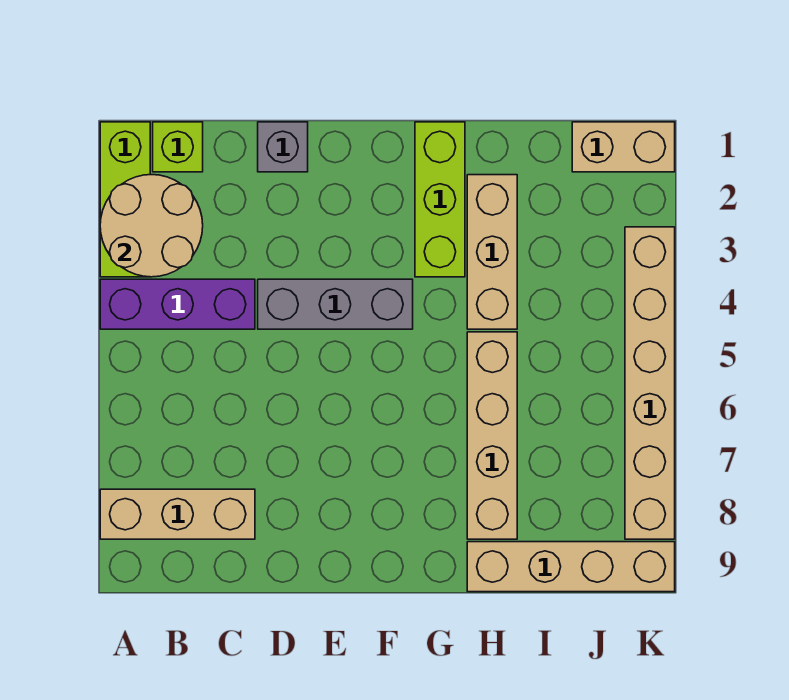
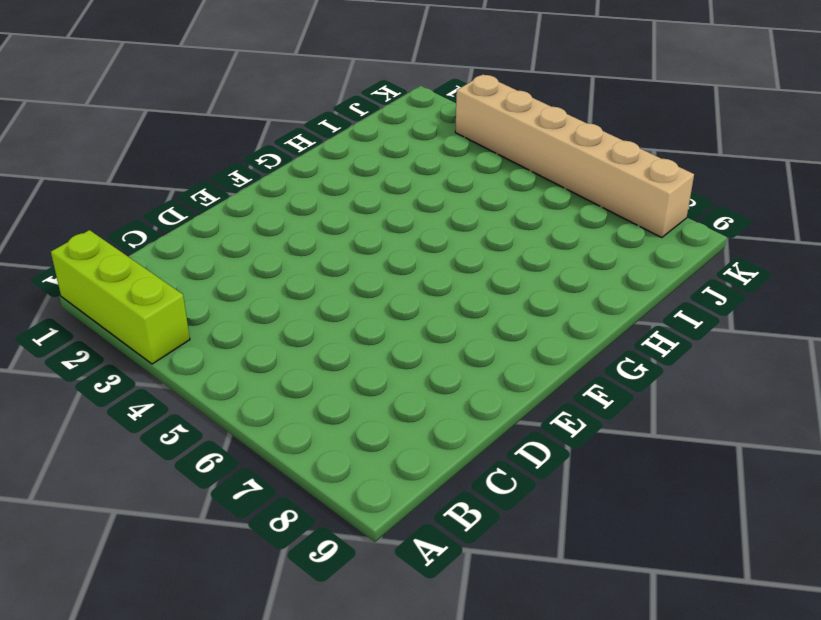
none -> purple brick A4:C4 level 1
none -> tan brick A8:C8 level 1
none -> lime brick B1 level 1

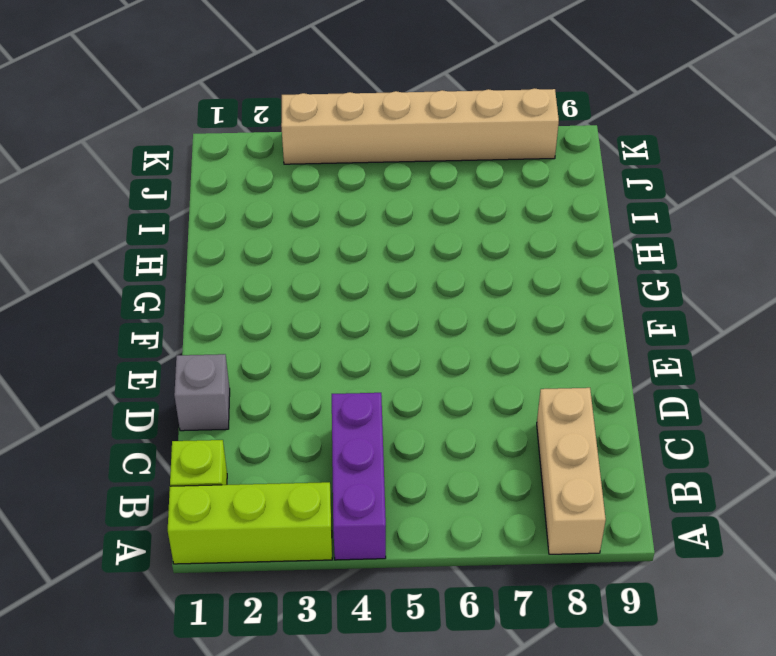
none -> grey brick D4:F4 level 1
none -> lime brick G1:G3 level 1
none -> tan brick H2:H4 level 1

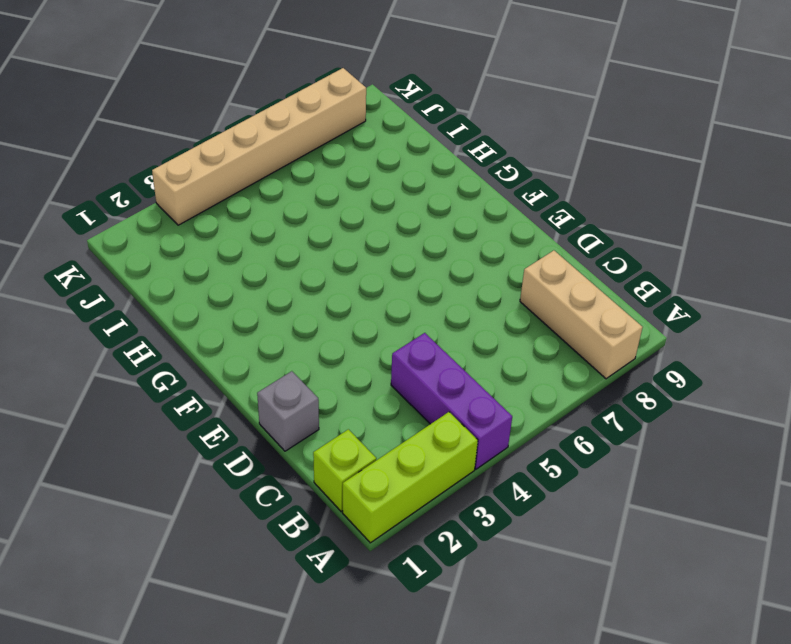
none -> grey brick D4:F4 level 1
none -> lime brick G1:G3 level 1
none -> tan brick H2:H4 level 1

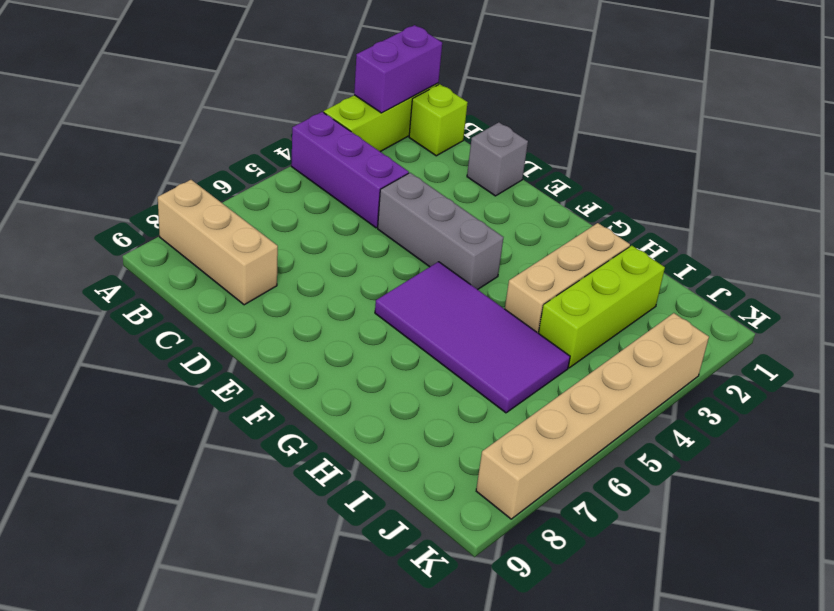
purple brick A1:A2 level 2 -> tan round brick A2:B3 level 2
purple tile F5:I6 level 1 -> tan brick H5:H8 level 1
lime brick I2:I4 level 1 -> lime brick G1:G3 level 1
none -> tan brick H9:K9 level 1
none -> tan brick J1:K1 level 1

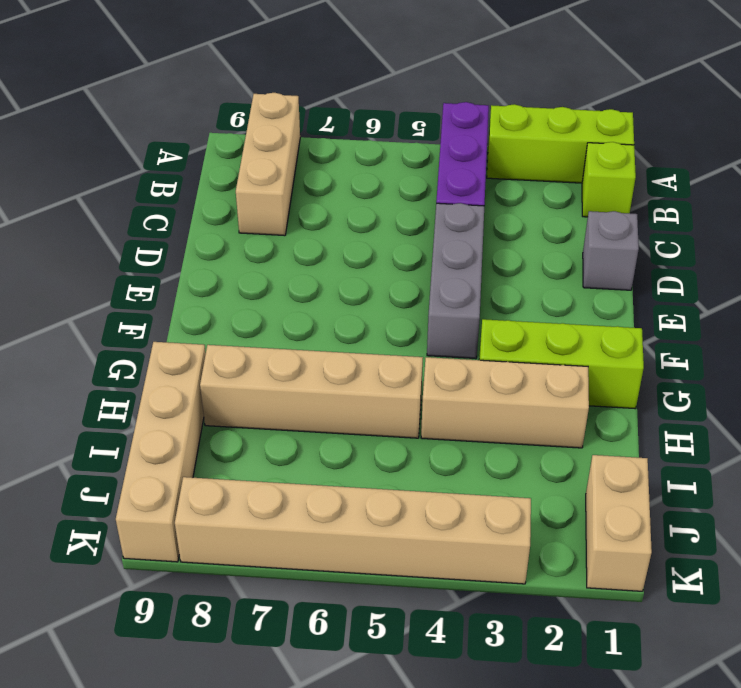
none -> tan round brick A2:B3 level 2

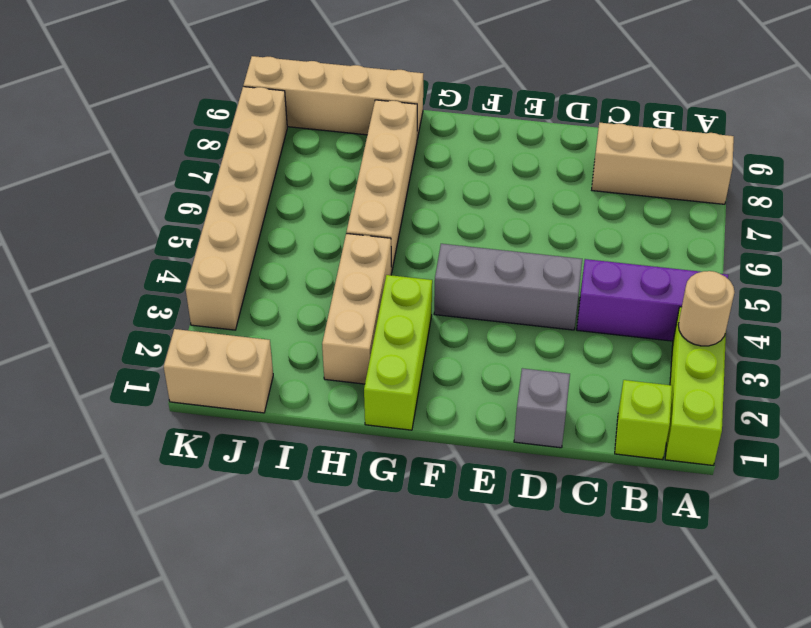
tan round brick A3 level 2 -> tan round brick A2:B3 level 2

